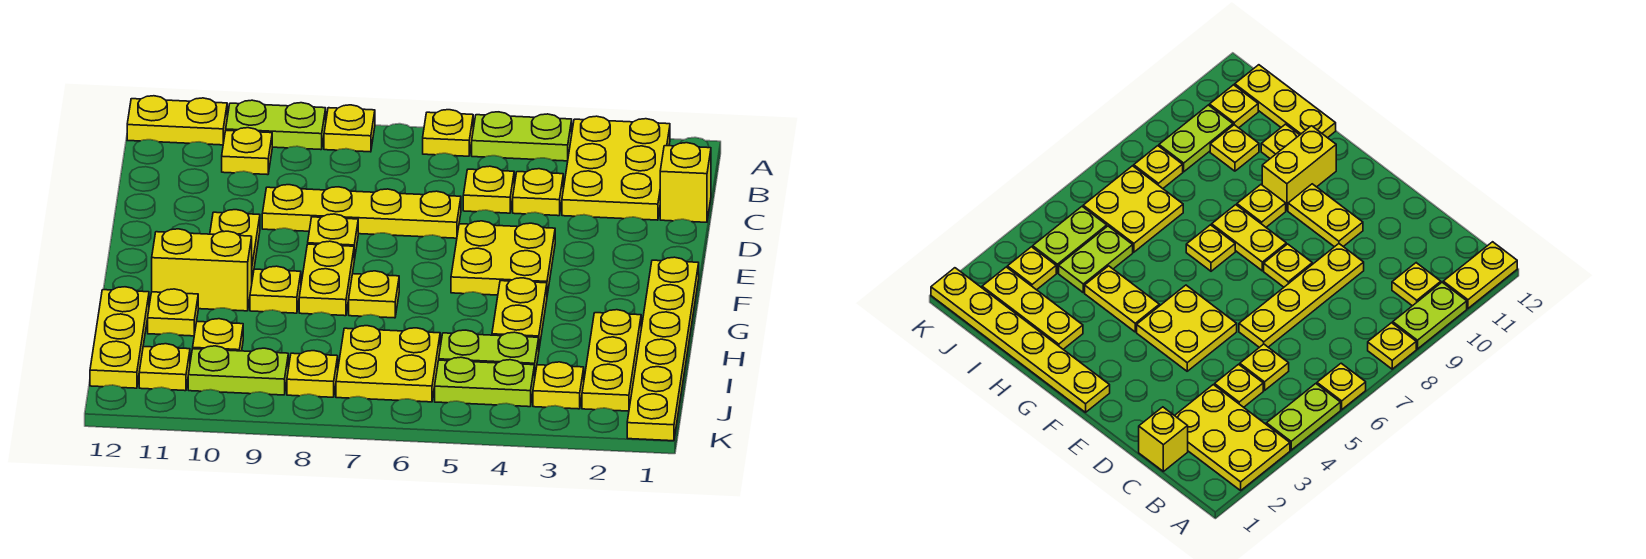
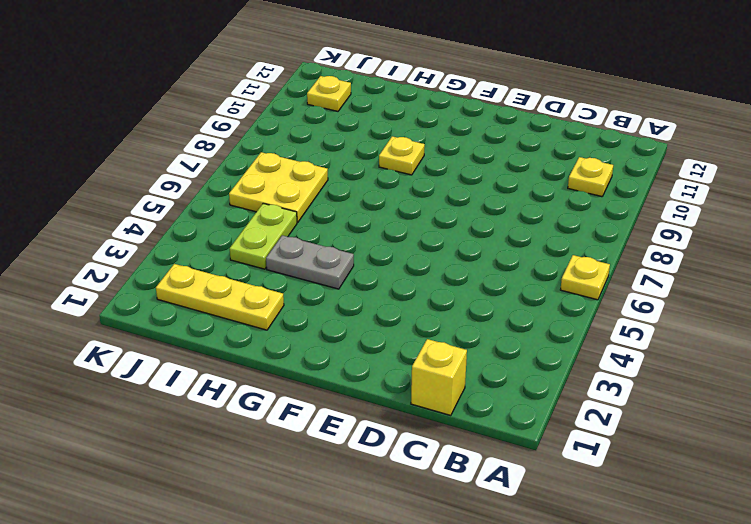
grey plate G4:H4 level 1 -> yellow plate G4:H4 level 1
none -> yellow plate A2:C3 level 1
none -> lime plate A4:A5 level 1
none -> yellow plate A8 level 1
none -> lime plate A9:A10 level 1

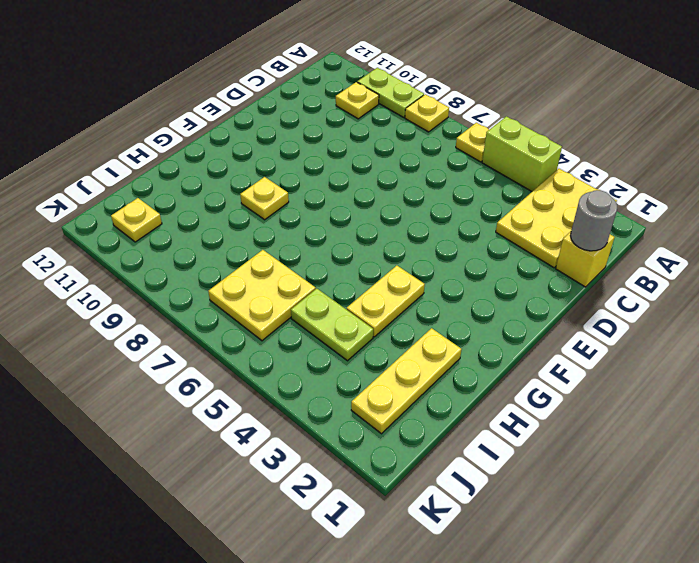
lime brick A4:A5 level 1 -> lime plate A4:A5 level 1
grey round brick C1 level 2 -> none
none -> yellow plate A11:A12 level 1
none -> yellow plate C4 level 1
none -> yellow plate C5 level 1
none -> yellow plate D6:D9 level 1

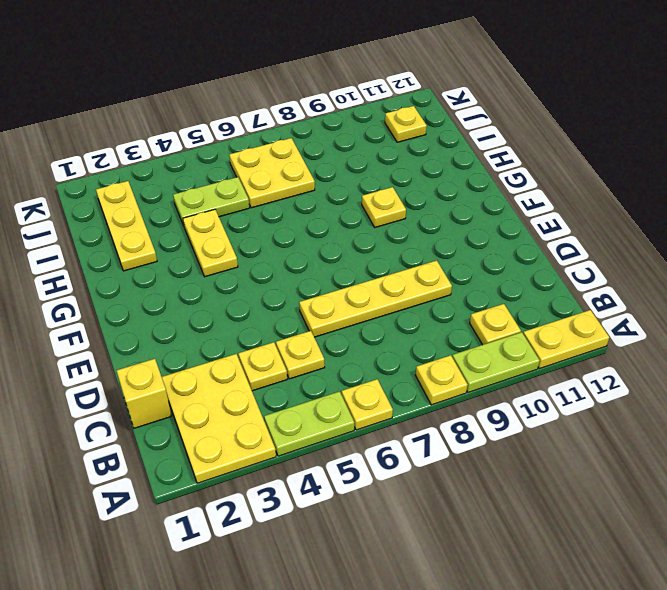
none -> yellow plate E4:F5 level 1
none -> yellow plate E8 level 1
none -> yellow plate E10:F10 level 1
none -> yellow plate F1:K1 level 1

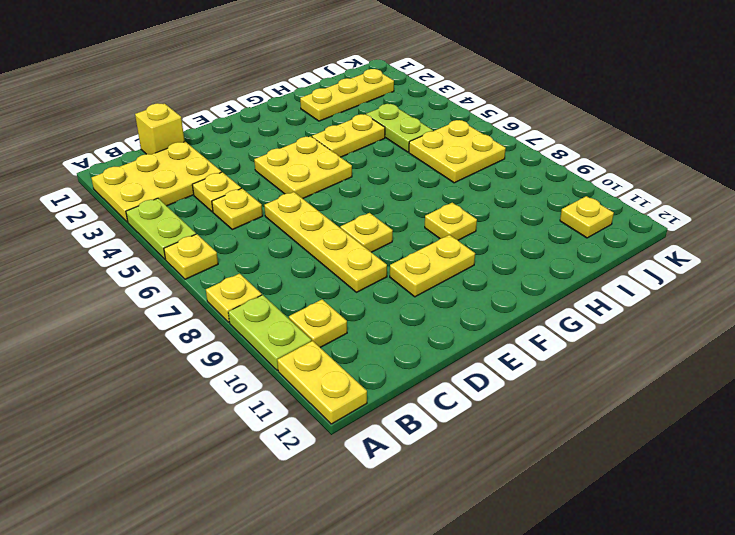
none -> yellow plate F1:K1 level 1
none -> yellow plate F8:G8 level 1
none -> yellow plate G7 level 1
none -> yellow brick G10:G11 level 1

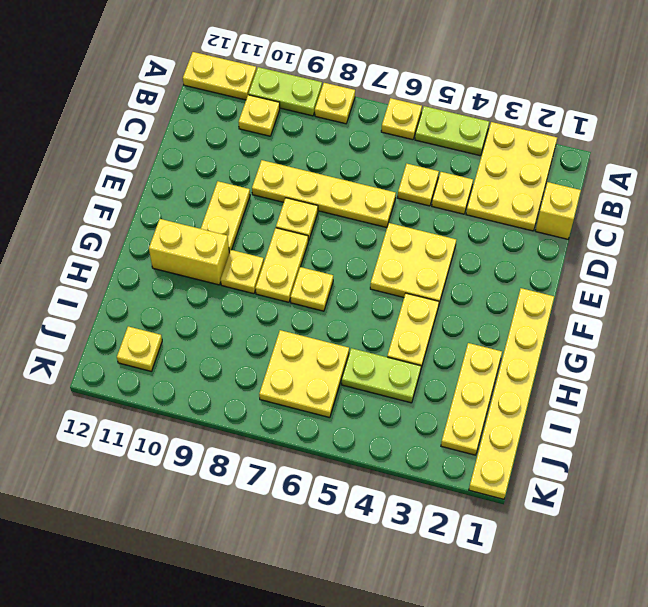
none -> yellow plate H11 level 1
none -> yellow plate H12:J12 level 1
none -> yellow plate I10 level 1
none -> yellow plate J3 level 1

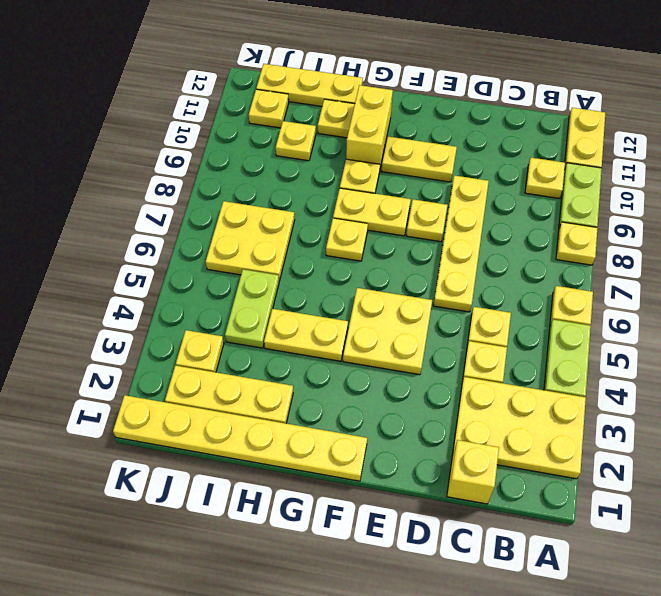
none -> lime plate J4:J5 level 1
none -> yellow plate J8 level 1
none -> lime plate J9:J10 level 1

